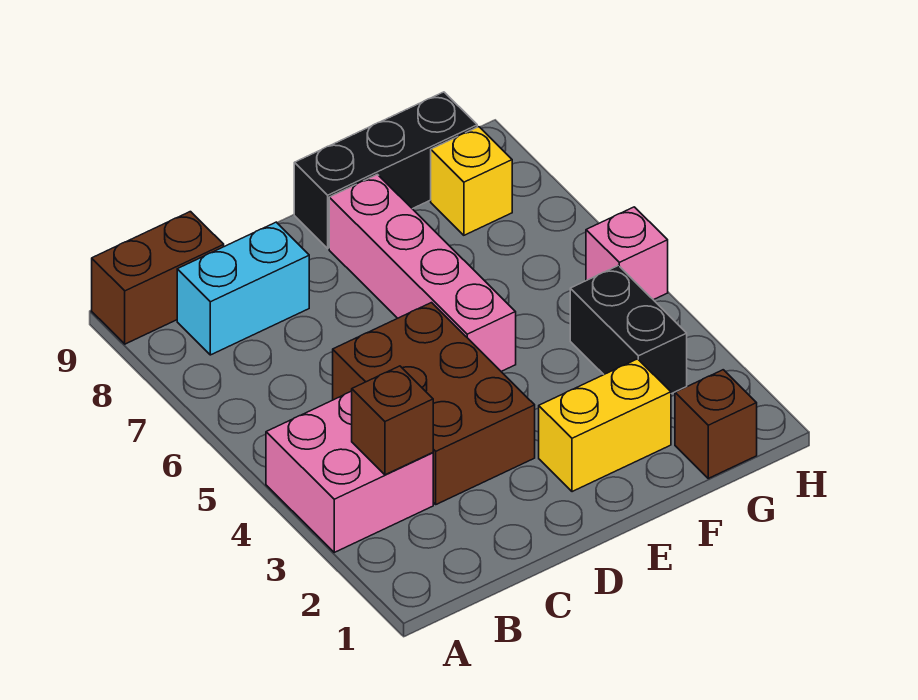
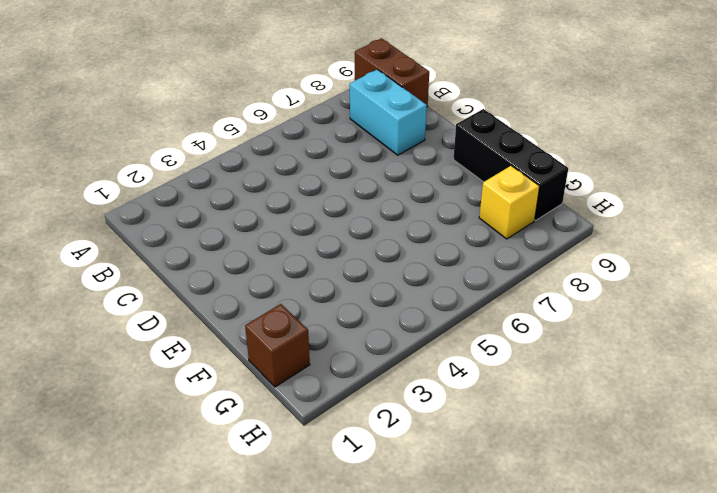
none -> pink brick A3:B4 level 1
none -> brown brick C3:D5 level 1
none -> yellow brick E2:F2 level 1

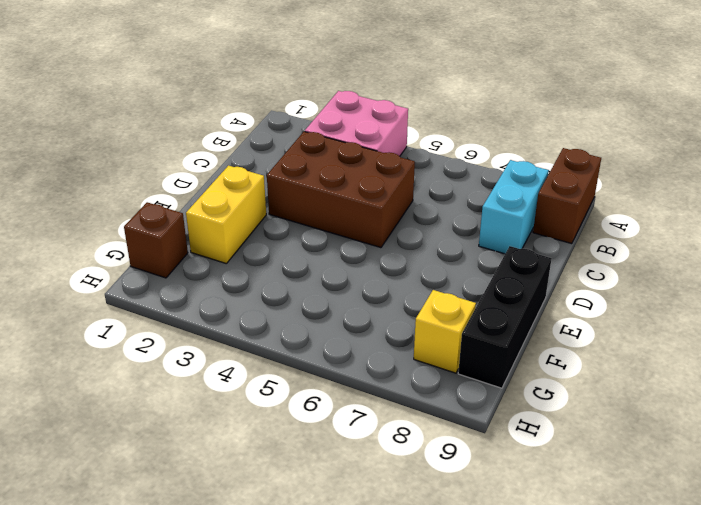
none -> pink brick E5:E8 level 1
none -> black brick G3:G4 level 1
none -> pink brick H5 level 1

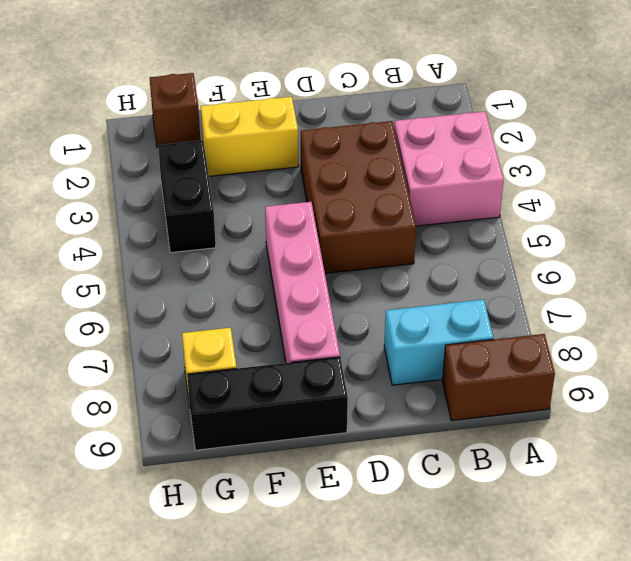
none -> pink brick H5 level 1
none -> brown brick B3 level 2

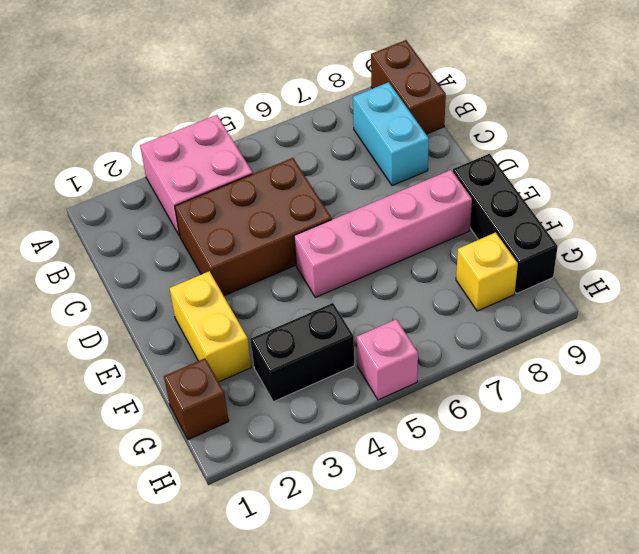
none -> brown brick B3 level 2

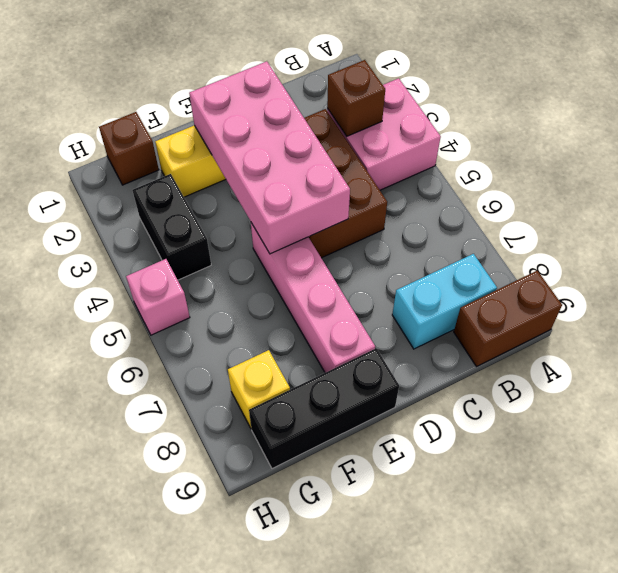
pink brick D2:E5 level 2 -> none

